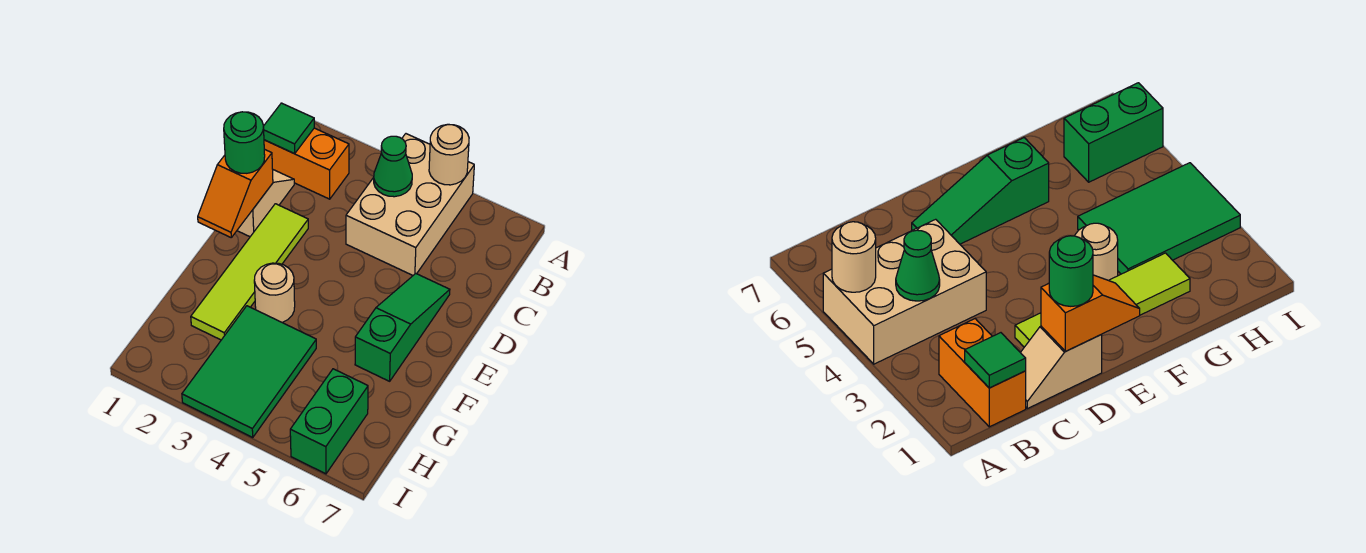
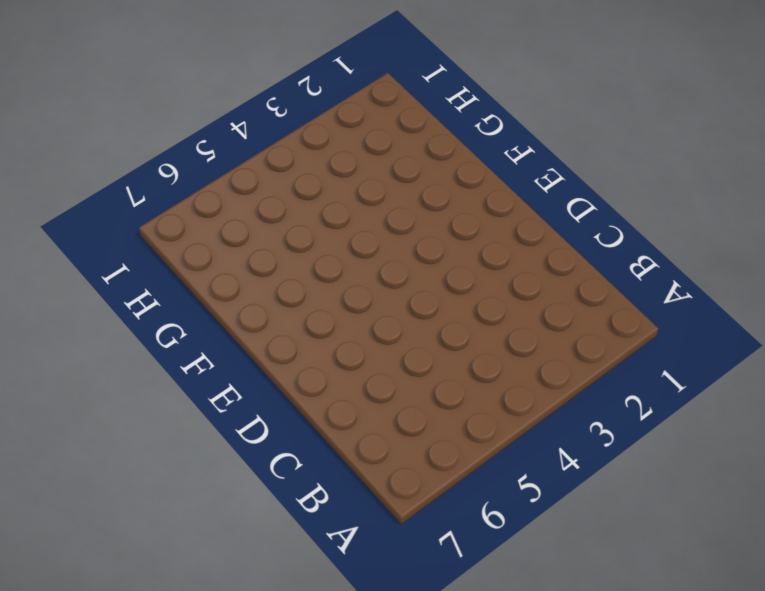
none -> tan brick A4:C5 level 1
none -> orange brick B1:B2 level 1
none -> tan slope C1:D1 level 1 top D

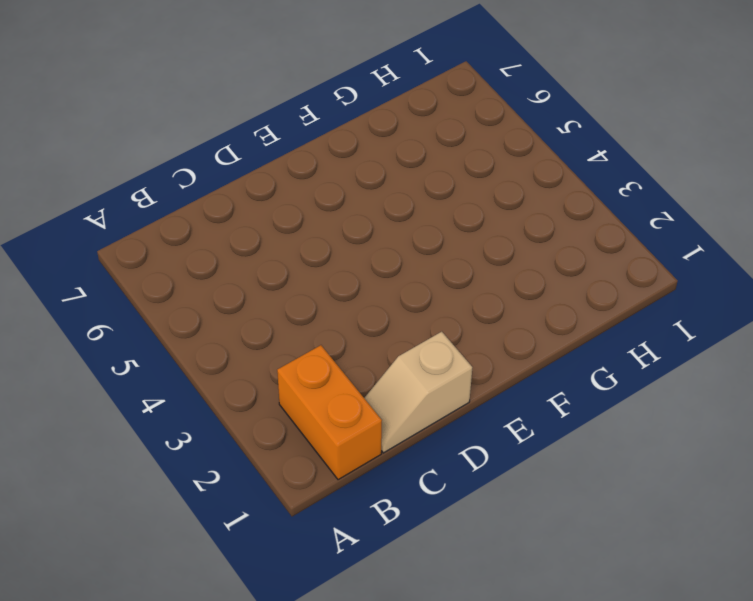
none -> tan brick A4:C5 level 1
none -> lime tile D2:G2 level 1
none -> green slope D6:F6 level 1 top F

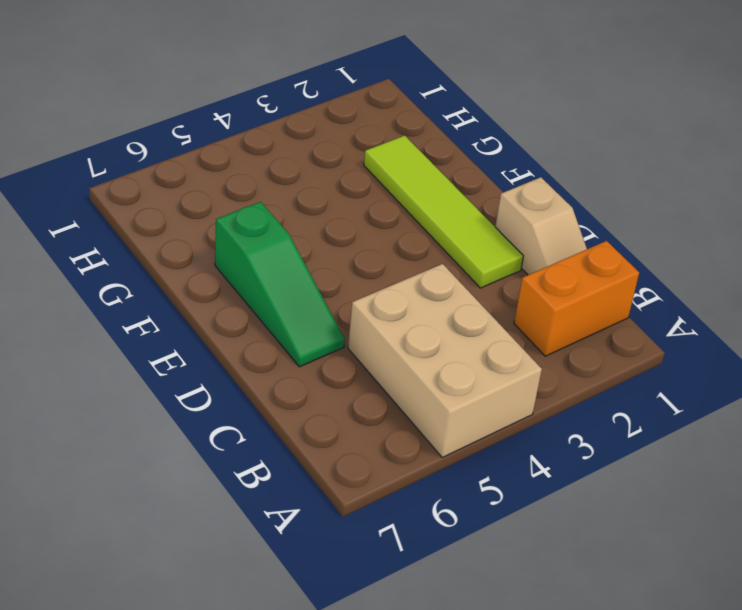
none -> tan round brick F3 level 1
none -> green tile G3:I4 level 1
none -> green brick H6:I6 level 1

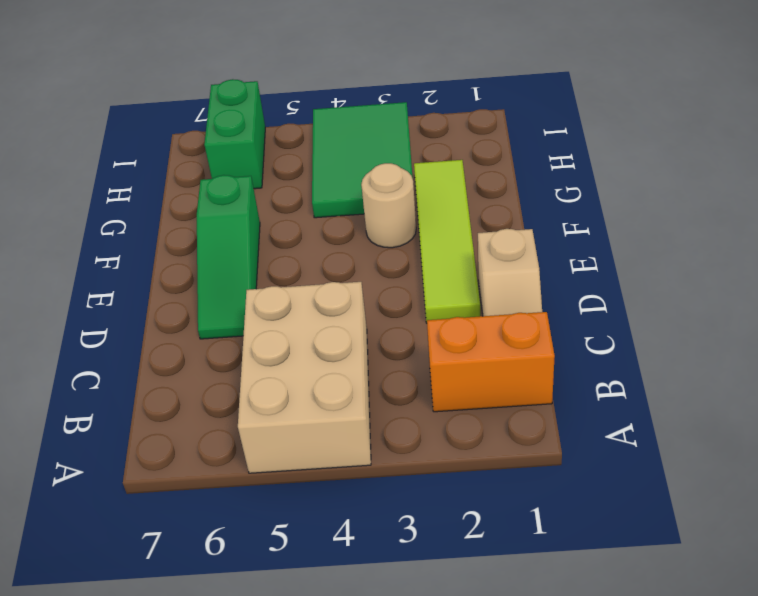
none -> tan round brick A5 level 2
none -> green tile B1 level 2
none -> green cone B4 level 2

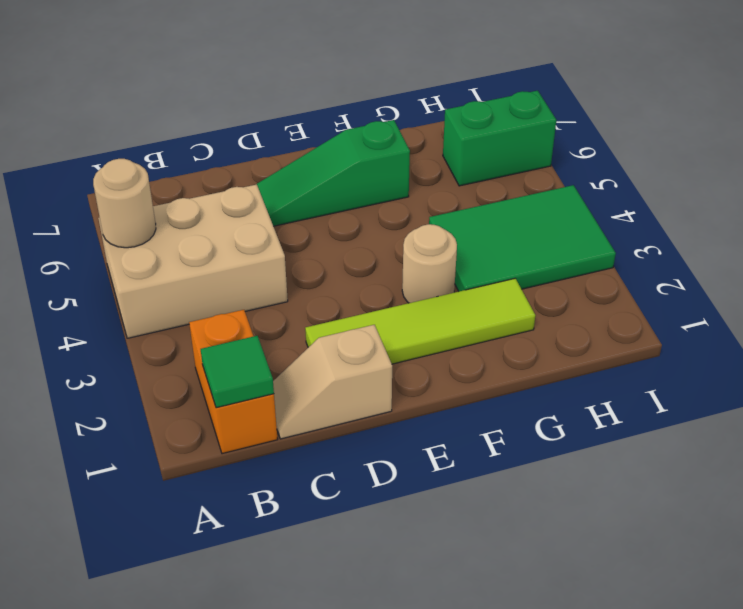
none -> green cone B4 level 2
none -> orange slope D1:E1 level 2 top D
none -> green round brick D1 level 3

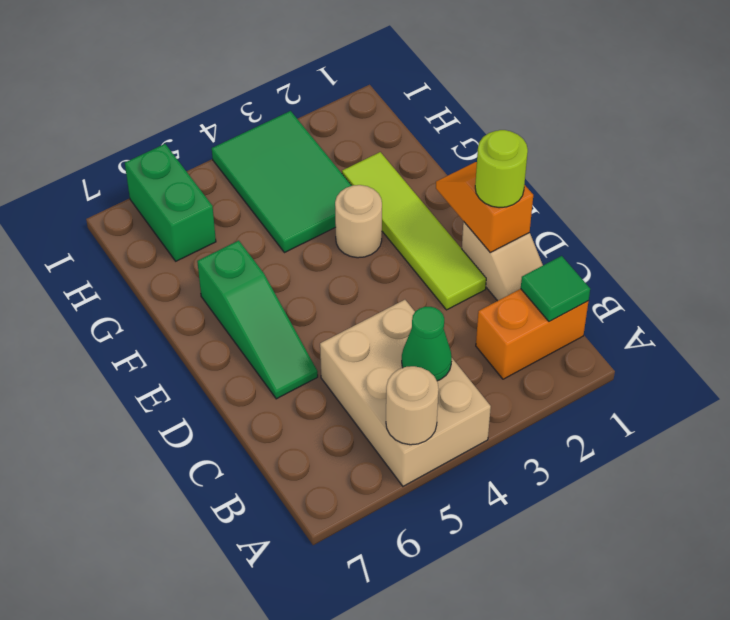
lime round brick D1 level 3 -> green round brick D1 level 3

